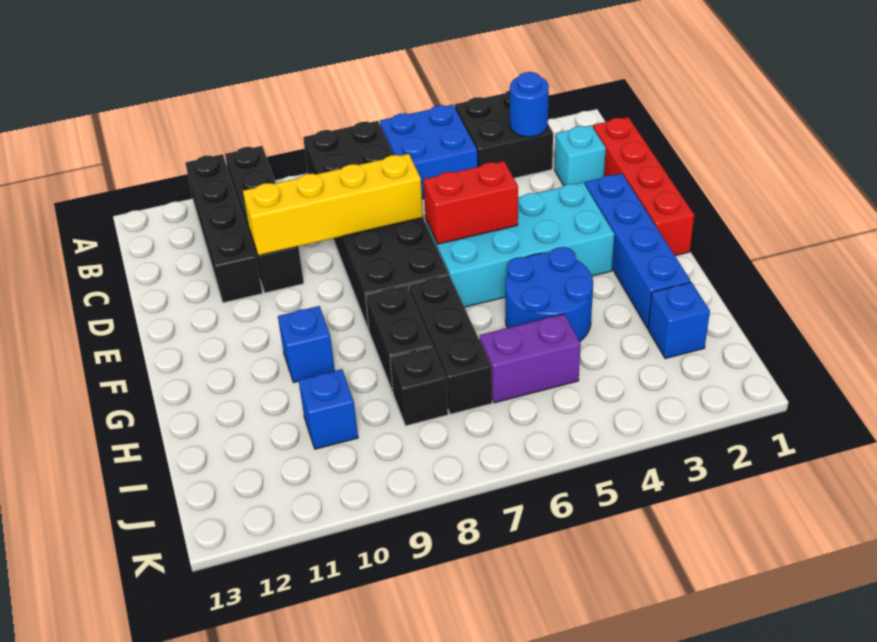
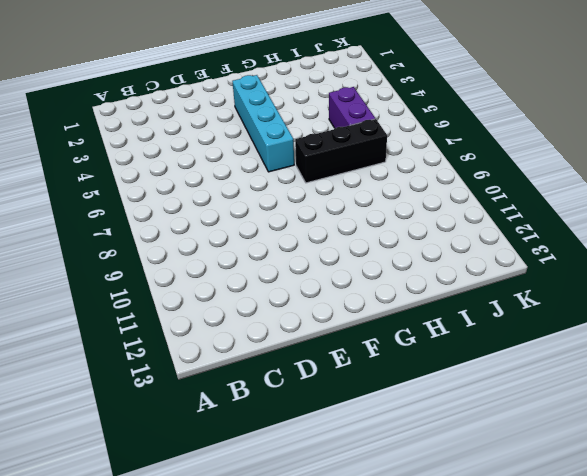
cyan brick F3:F6 level 1 -> cyan brick E3:F6 level 1
none -> black brick A3:B4 level 1
none -> blue brick A5:B6 level 1
none -> black brick A7:F8 level 1

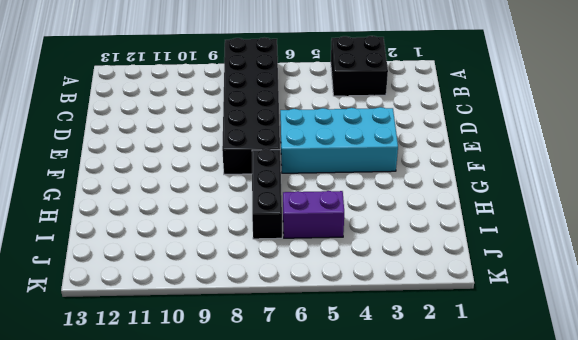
none -> blue brick A5:B6 level 1
none -> black brick A10:D10 level 1
none -> black brick A11:D11 level 1

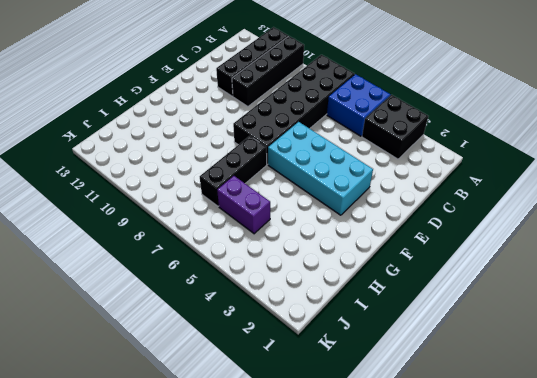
none -> red brick C1:F1 level 1
none -> cyan brick C2 level 1
none -> blue brick E2:H2 level 1

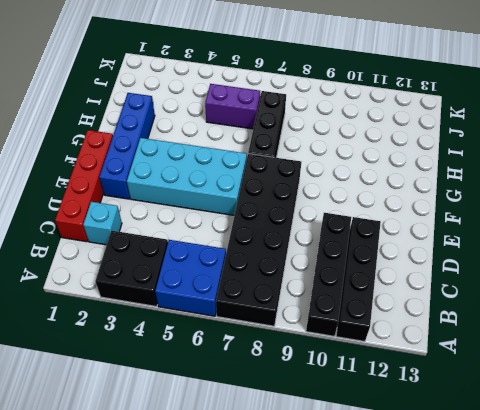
none -> blue round brick G4:H5 level 1
none -> black brick G8:H8 level 1
none -> blue brick G10 level 1

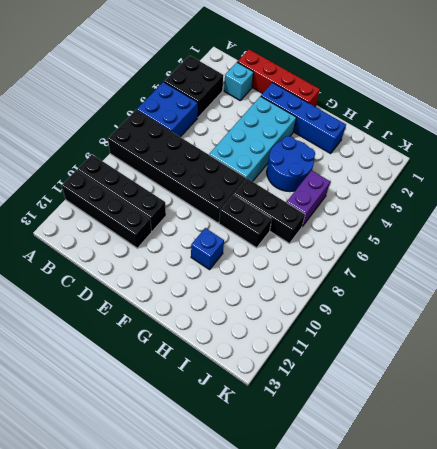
none -> blue brick I2 level 1
none -> black brick I8 level 1
none -> blue brick I10 level 1

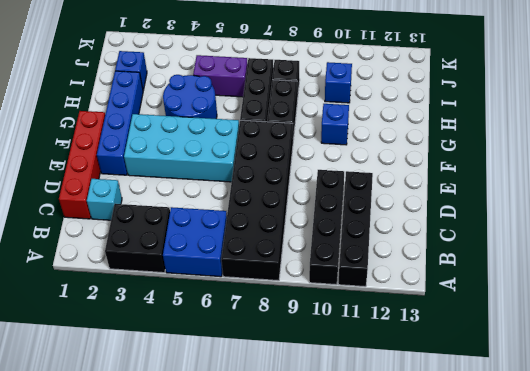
none -> blue round brick B3 level 2
none -> yellow brick D7:D10 level 2
none -> red brick E5:E6 level 2

